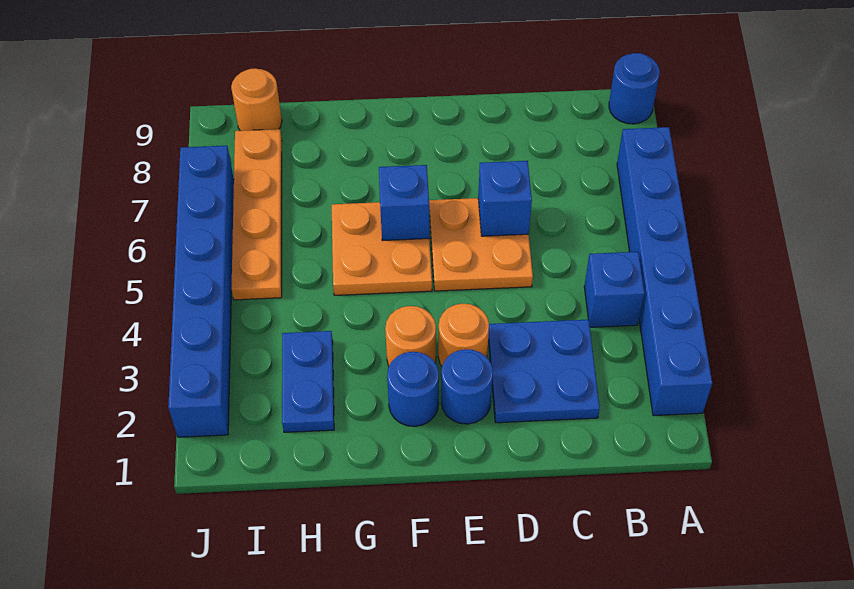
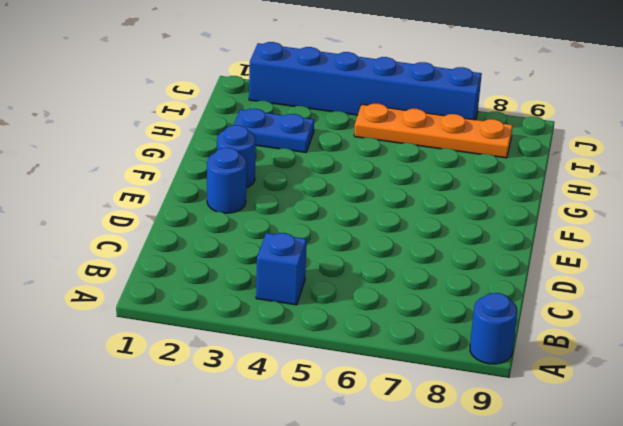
none -> blue brick A2:A7 level 1
none -> blue plate C2:D3 level 1
none -> orange plate D5:E6 level 1

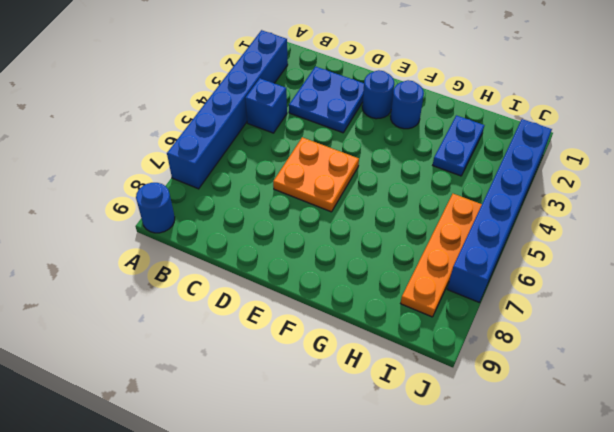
none -> orange round brick E3 level 1
none -> orange round brick F3 level 1
none -> orange plate F5:G6 level 1

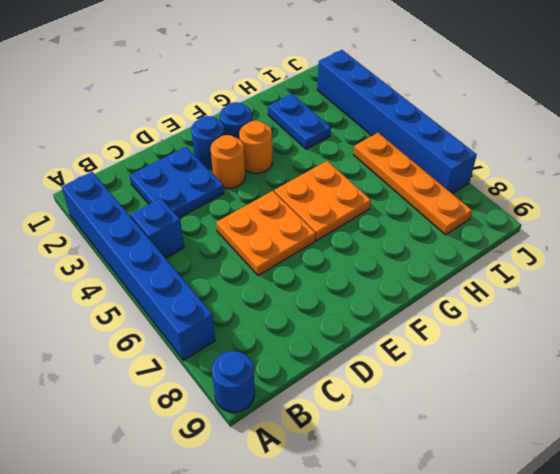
none -> orange round brick I9 level 1
none -> blue brick D6 level 2
none -> blue brick F6 level 2

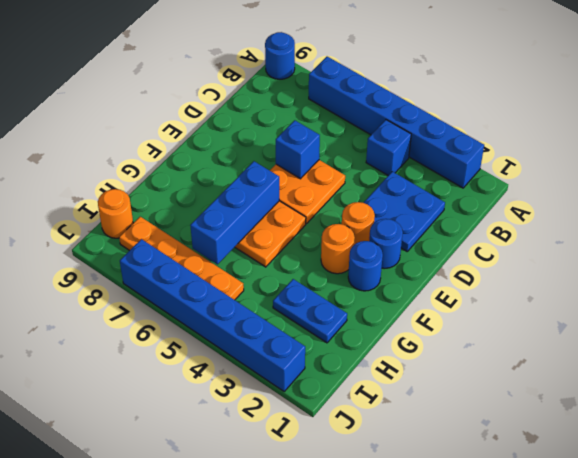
blue brick F6:H6 level 2 -> blue brick F6 level 2

